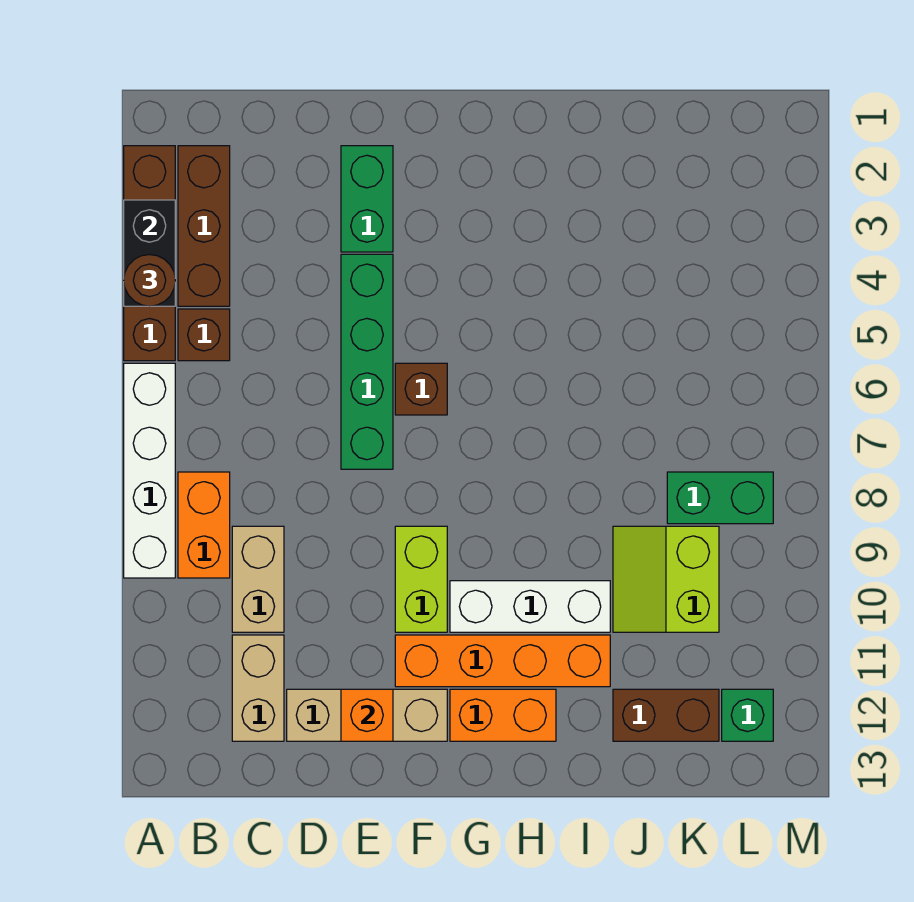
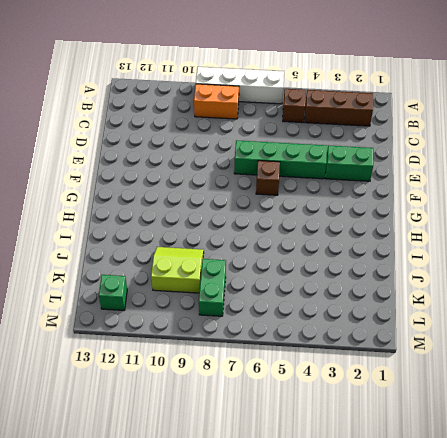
none -> brown brick A2:A5 level 1
none -> tan brick C9:C10 level 1
none -> tan brick C11:C12 level 1

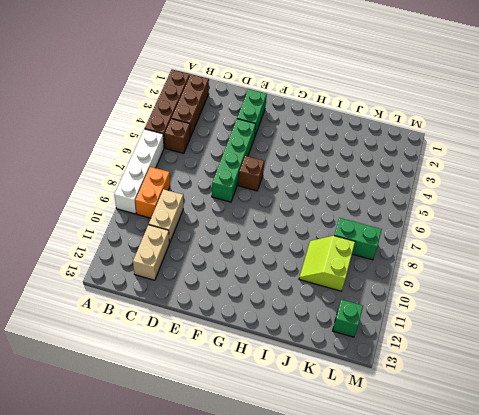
none -> tan brick D12:F12 level 1
none -> lime brick F9:F10 level 1
none -> orange brick F11:I11 level 1

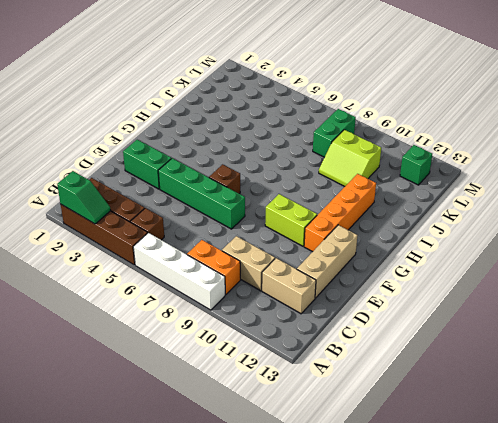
green slope A2:A3 level 2 top 2 -> black brick A3:A4 level 2
none -> white brick G10:I10 level 1
none -> orange brick G12:H12 level 1
none -> brown brick J12:K12 level 1

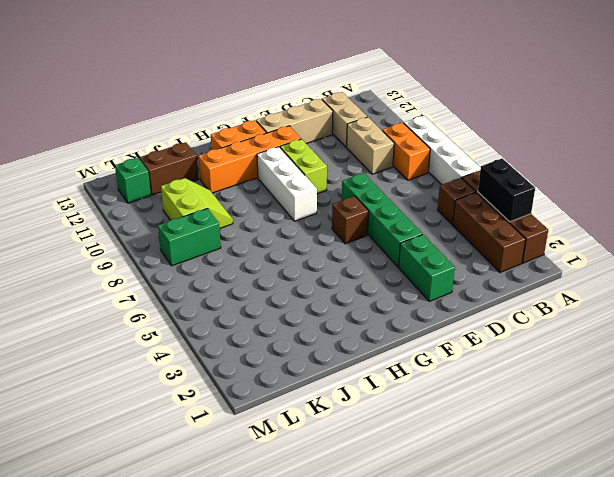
white brick G8:G10 level 1 -> white brick G10:I10 level 1
none -> orange brick E12 level 2
none -> brown round brick A4 level 3

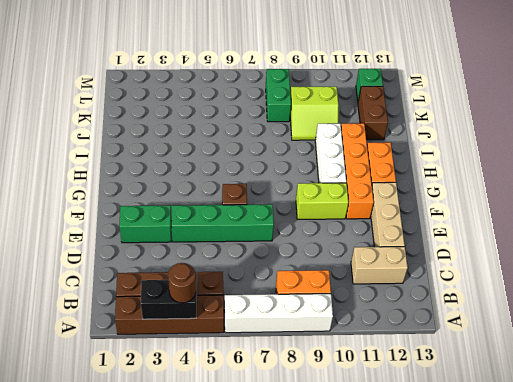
none -> tan brick C9:C10 level 1
none -> orange brick E12 level 2

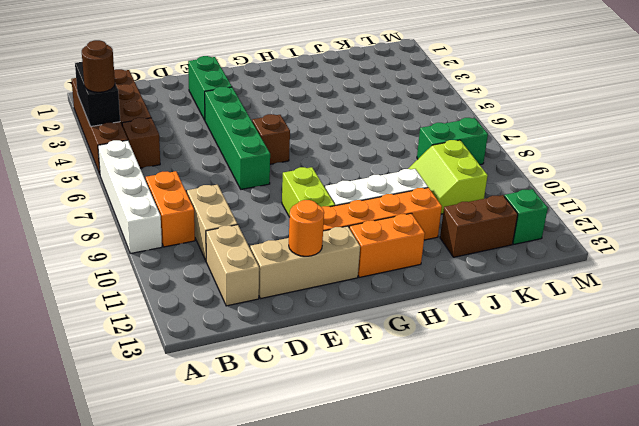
orange round brick E12 level 2 -> orange brick E12 level 2

